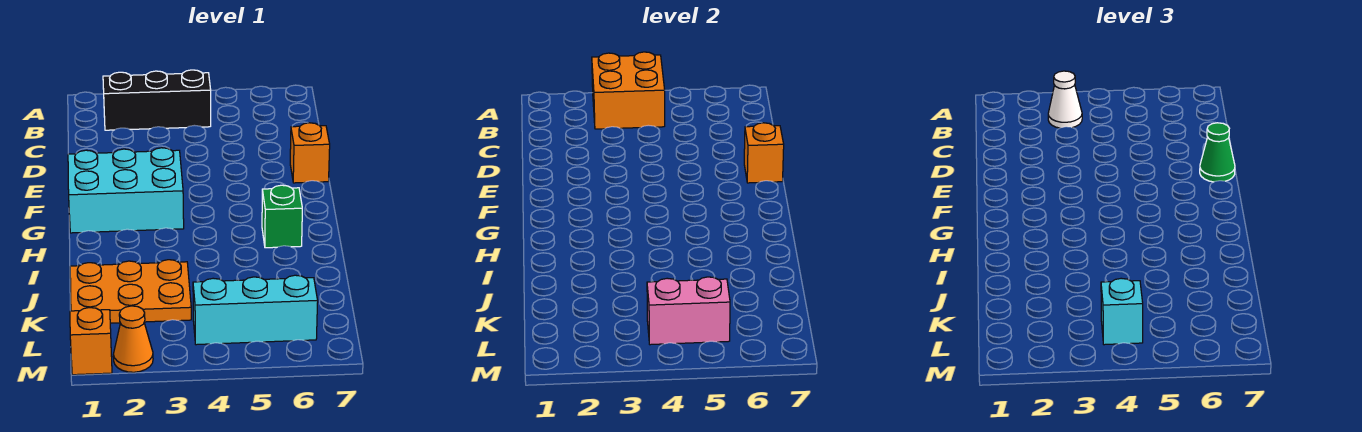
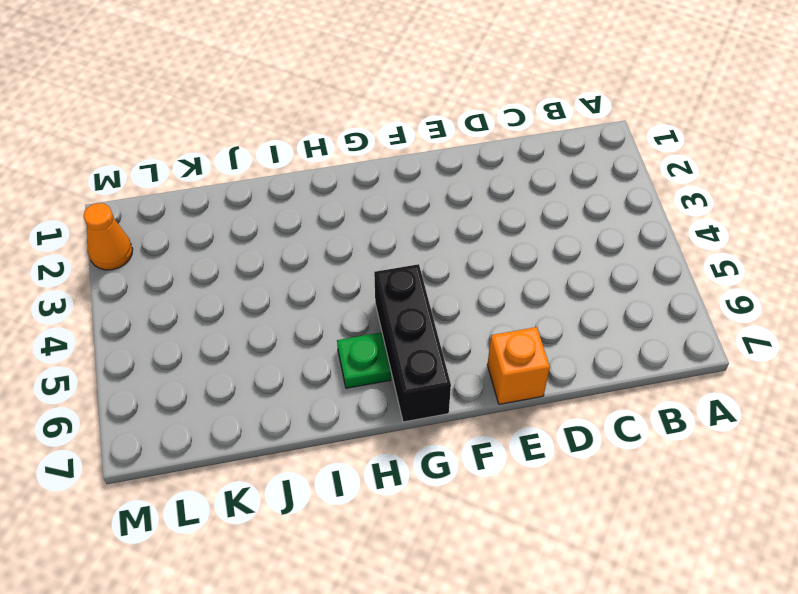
black brick G5:G7 level 1 -> black brick B2:B4 level 1
green plate H6 level 1 -> green brick H6 level 1
none -> cyan brick F1:G3 level 1
none -> orange plate J1:K3 level 1
none -> cyan brick L4:L6 level 1

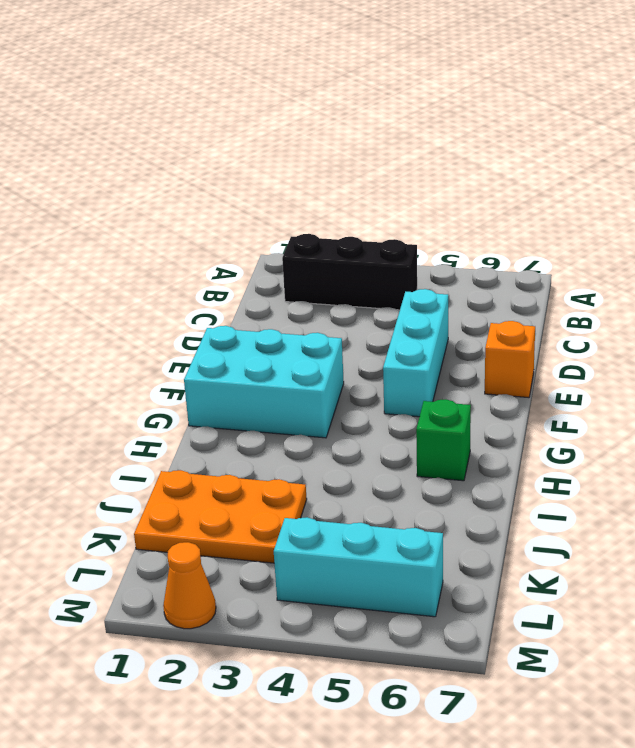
cyan brick D5:F5 level 1 -> none
none -> orange brick M1 level 1
none -> orange brick A3:B4 level 2
none -> orange brick E7 level 2

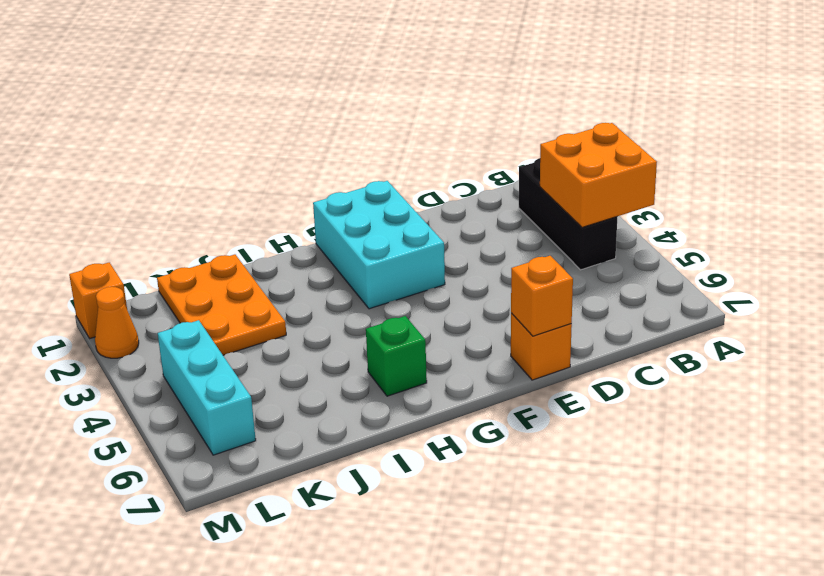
none -> pink brick L4:L5 level 2
none -> white cone B3 level 3
none -> green cone E7 level 3

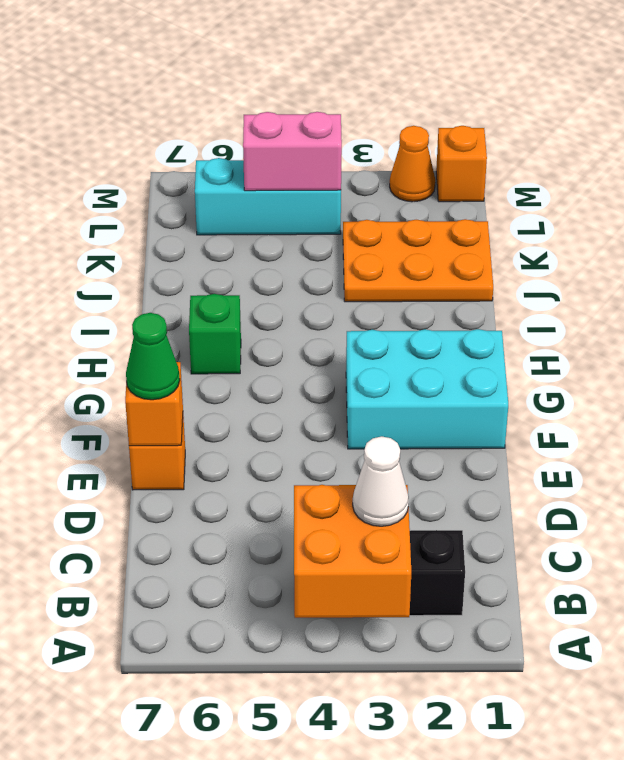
none -> cyan brick L4 level 3

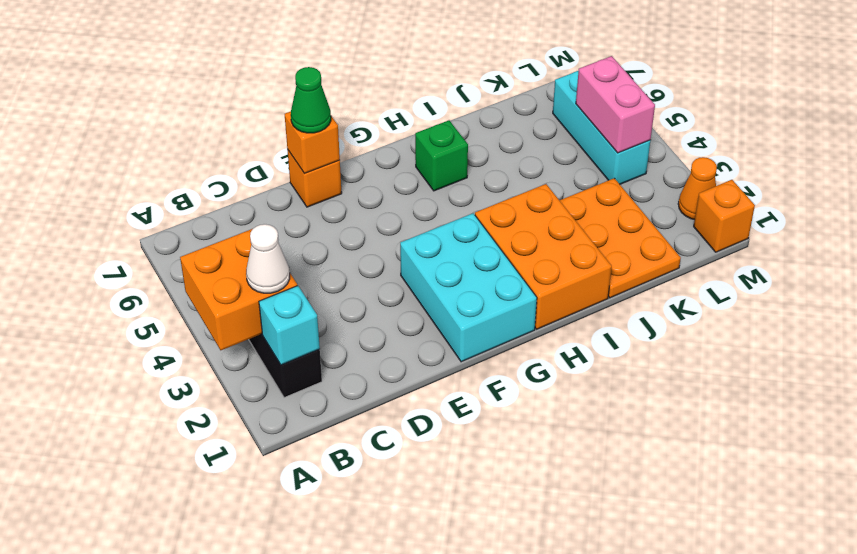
cyan brick B2 level 2 -> cyan brick L4 level 3
orange brick H1:I3 level 1 -> none

